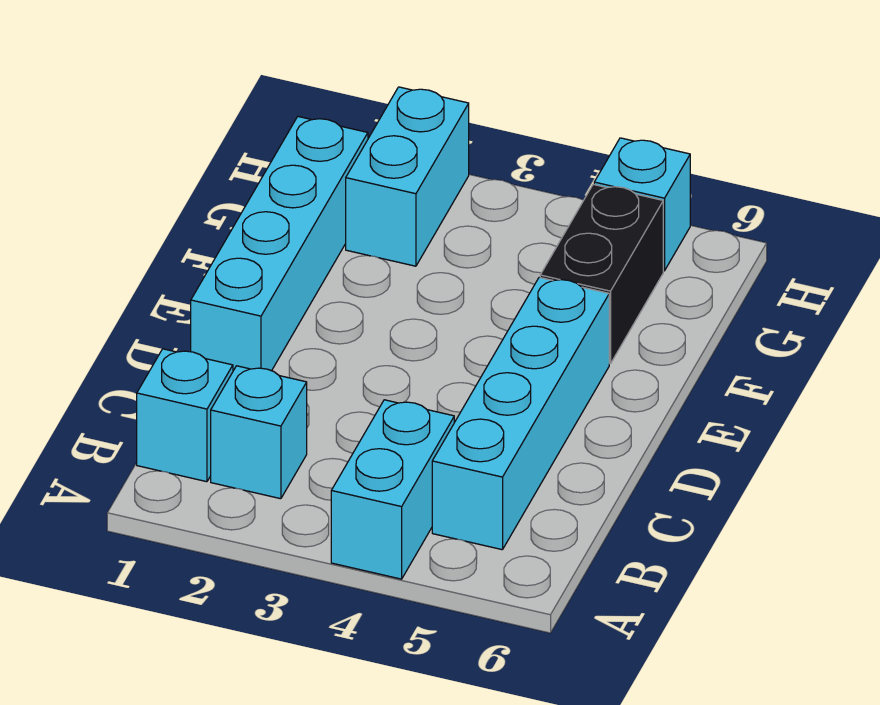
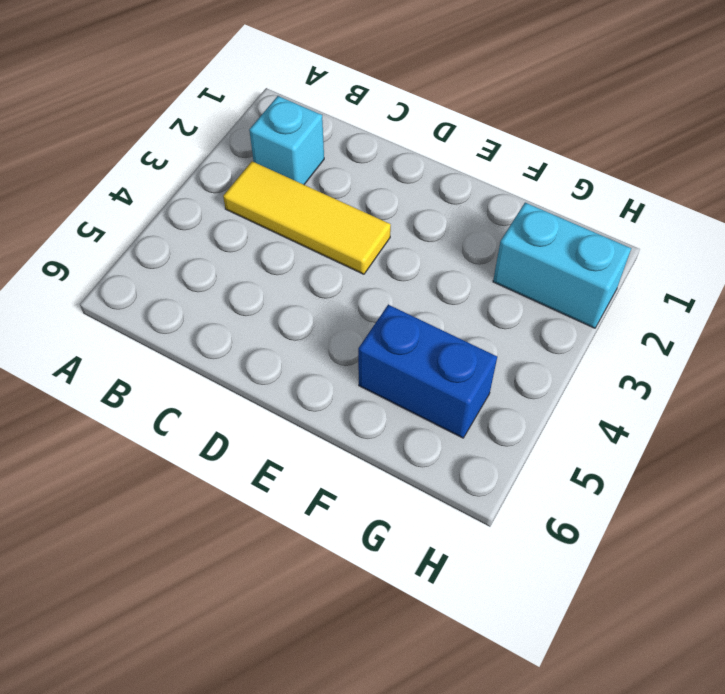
yellow tile B3:D3 level 1 -> none
blue brick F5:G5 level 1 -> black brick F5:G5 level 1
none -> cyan brick A4:B4 level 1
none -> cyan brick B1 level 1

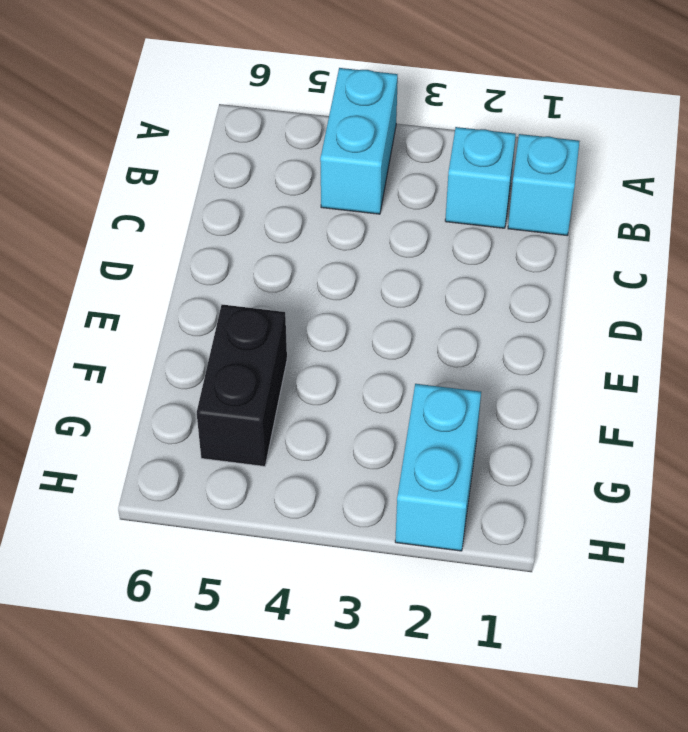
none -> cyan brick B5:E5 level 1
none -> cyan brick D1:G1 level 1

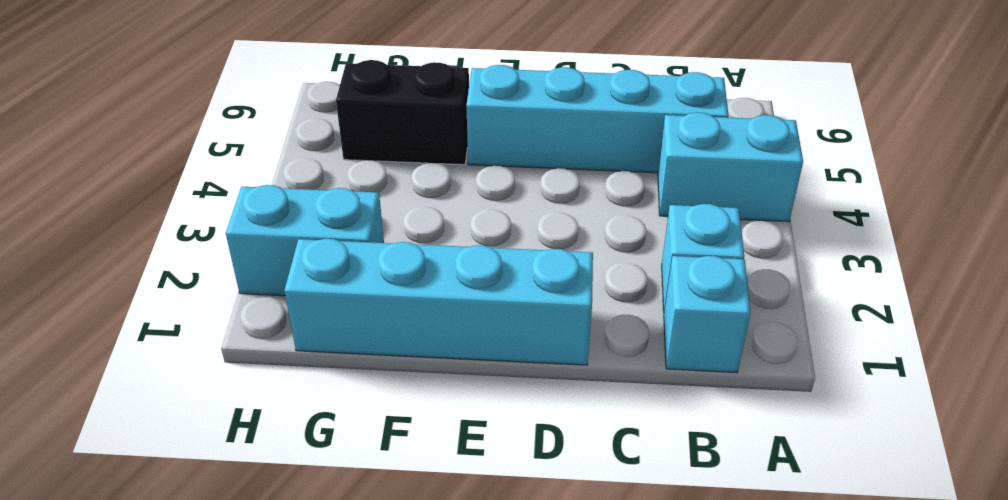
none -> cyan brick H5 level 1

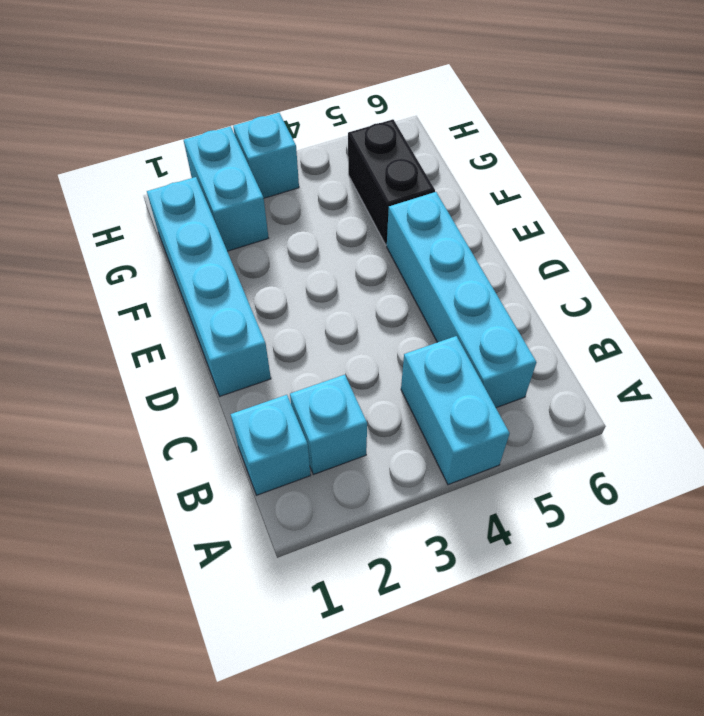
cyan brick H3 level 1 -> cyan brick H5 level 1

